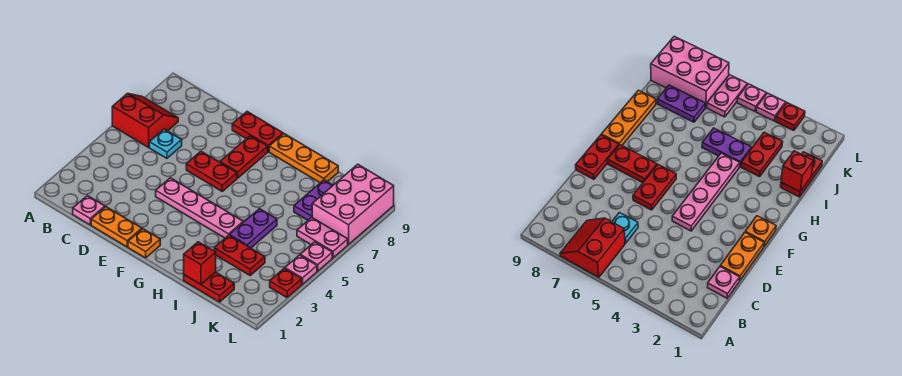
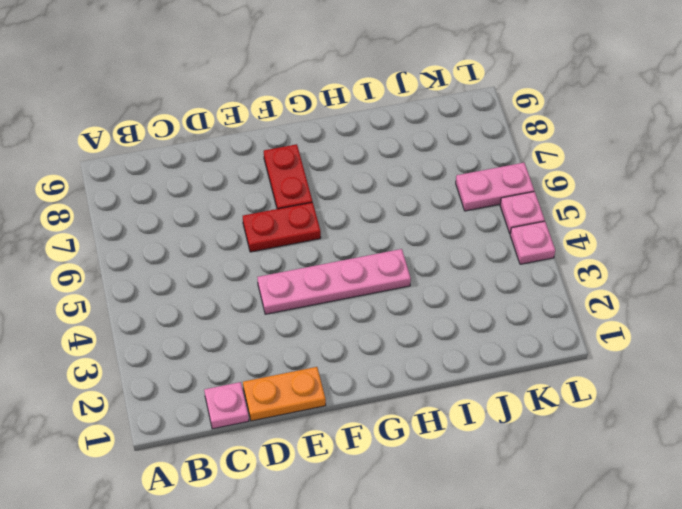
none -> red slope A6:B7 level 1 top 6
none -> cyan plate C6 level 1
none -> red plate E9:F9 level 1

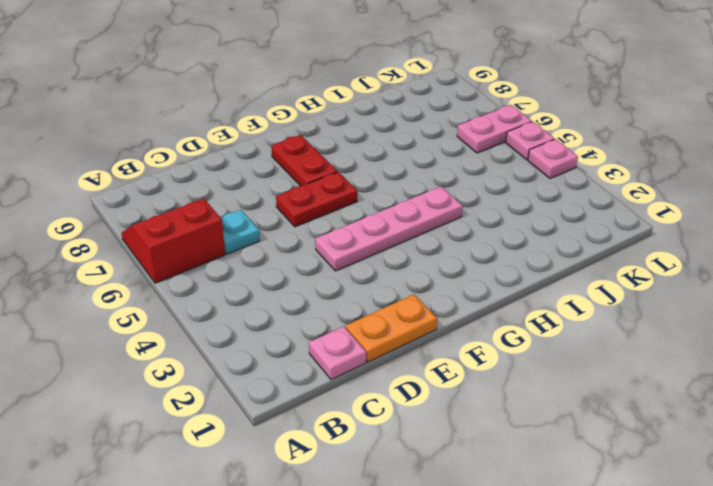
none -> red plate E9:F9 level 1
none -> orange plate F1 level 1
none -> orange plate G9:I9 level 1

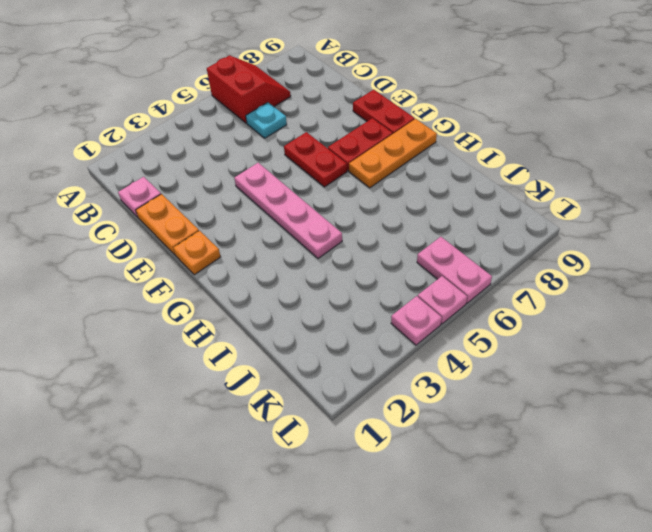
orange plate G7:G9 level 1 -> orange plate G9:I9 level 1
none -> red plate I1:J1 level 1
none -> red plate I3:J3 level 1
none -> purple plate I4:I5 level 1

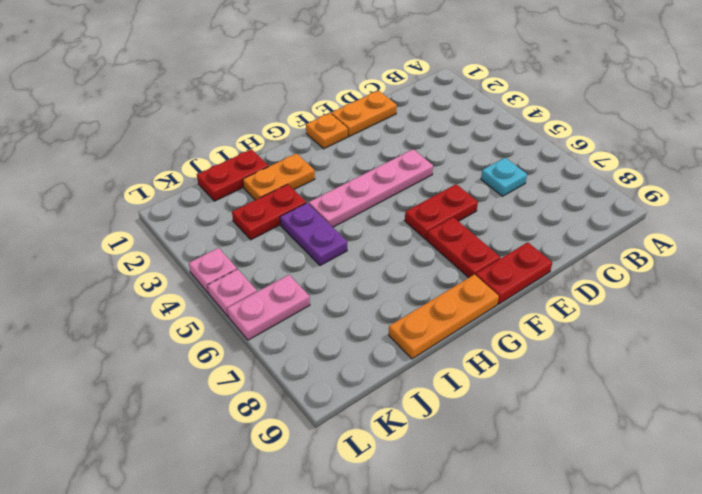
orange plate H2:I2 level 1 -> none
none -> red slope A6:B7 level 1 top 6
none -> pink plate C1 level 1
none -> purple plate J7:J8 level 1

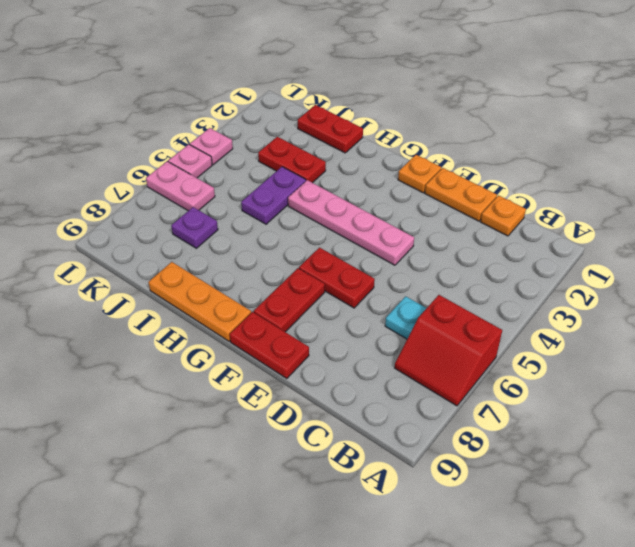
orange plate C1 level 1 -> pink plate C1 level 1
purple plate J7 level 1 -> purple plate J7:J8 level 1
none -> pink brick K7:L9 level 1
none -> red plate L3 level 1
none -> red brick I1 level 2

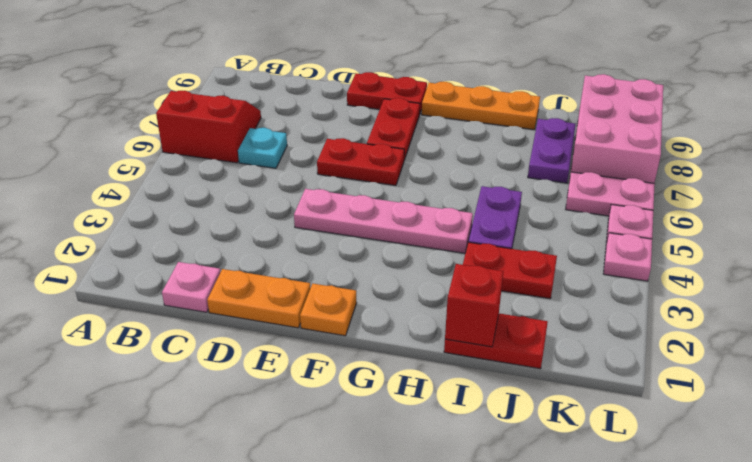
none -> red plate L3 level 1

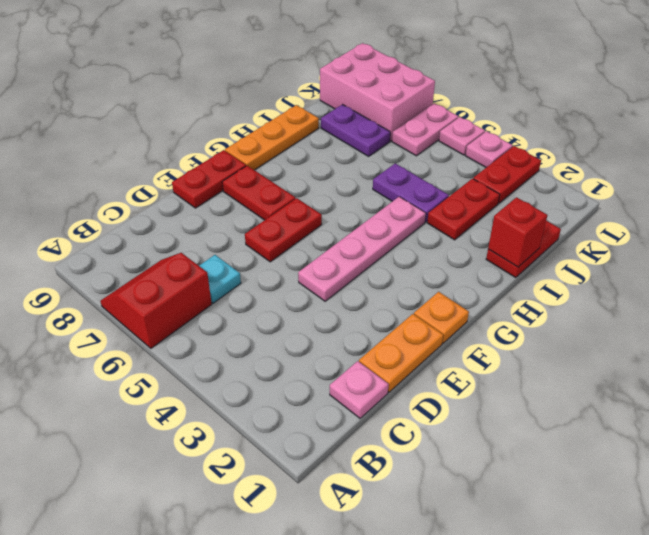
red plate K3:L3 level 1 -> red plate L3 level 1

